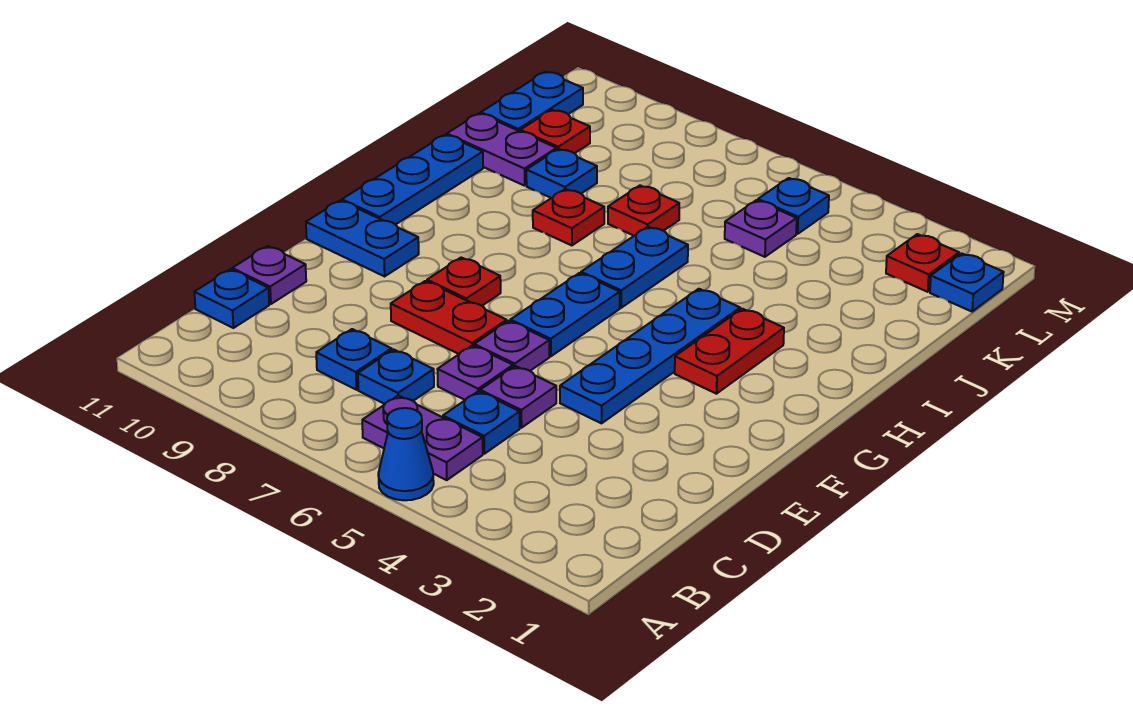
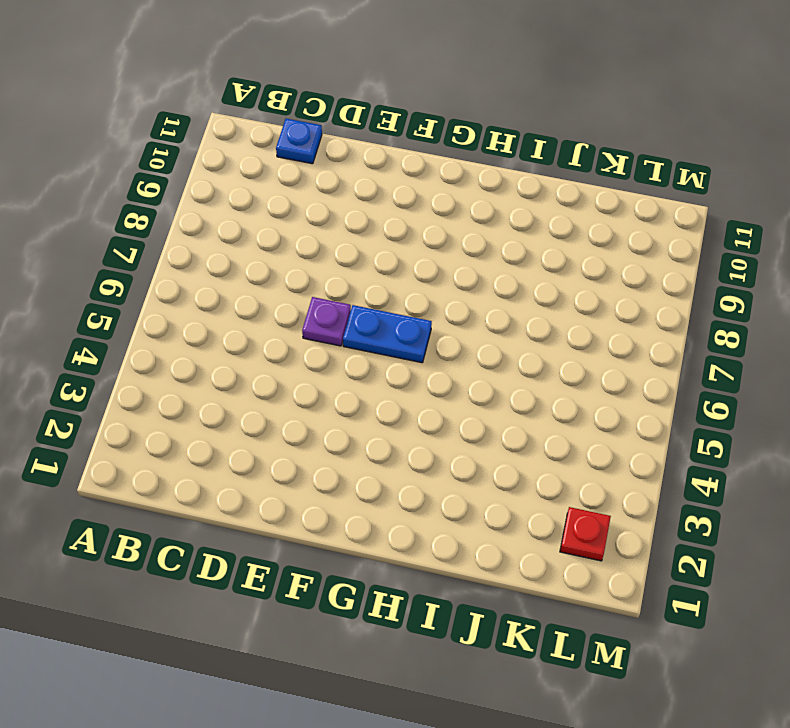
none -> blue cone A5 level 1
none -> purple plate B5:B6 level 1
none -> blue plate C5 level 1

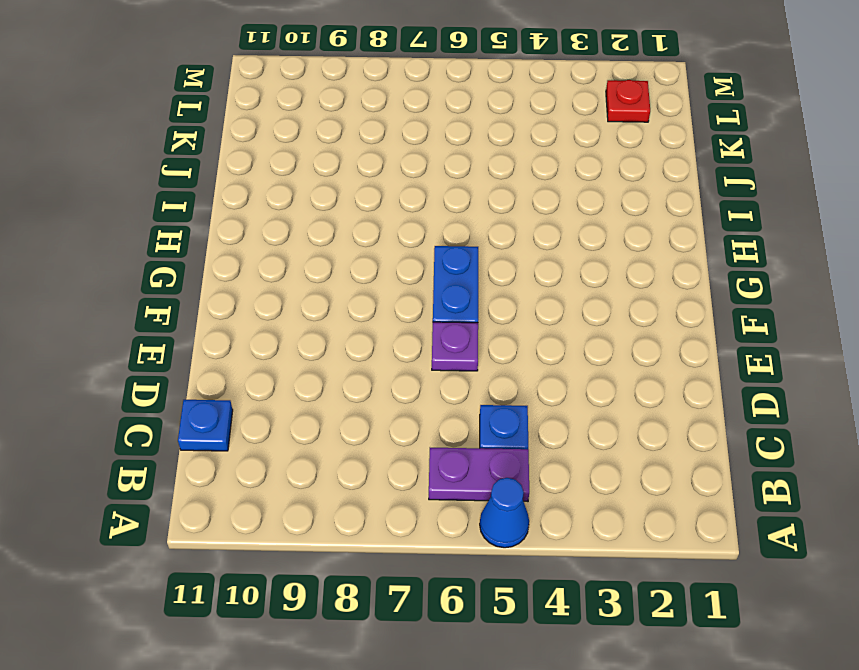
none -> blue plate C7 level 1
none -> blue plate C8 level 1
none -> purple plate D5 level 1

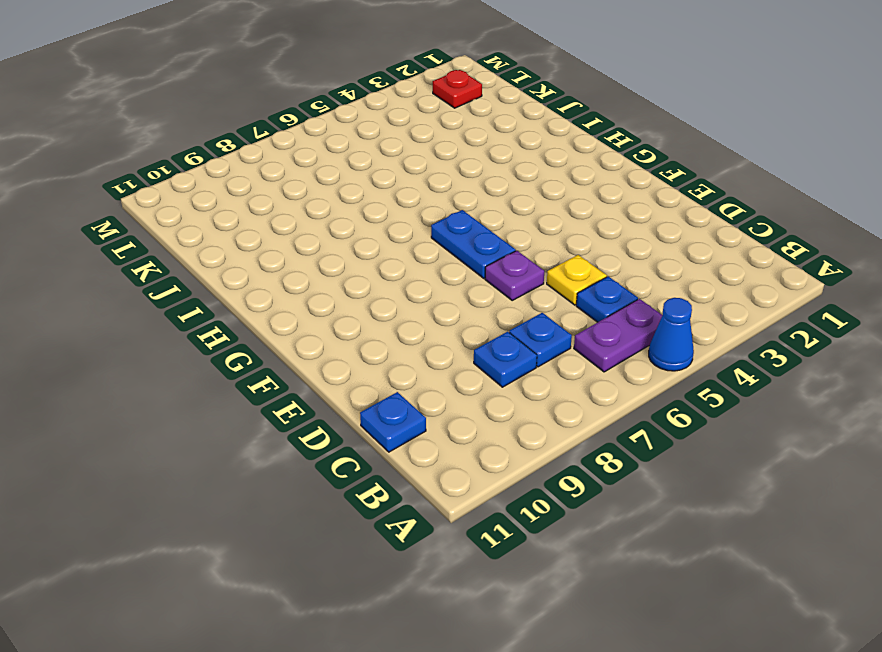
yellow plate D5 level 1 -> purple plate D5 level 1
none -> purple plate D6 level 1
none -> purple plate D11 level 1
none -> blue plate E4:H4 level 1

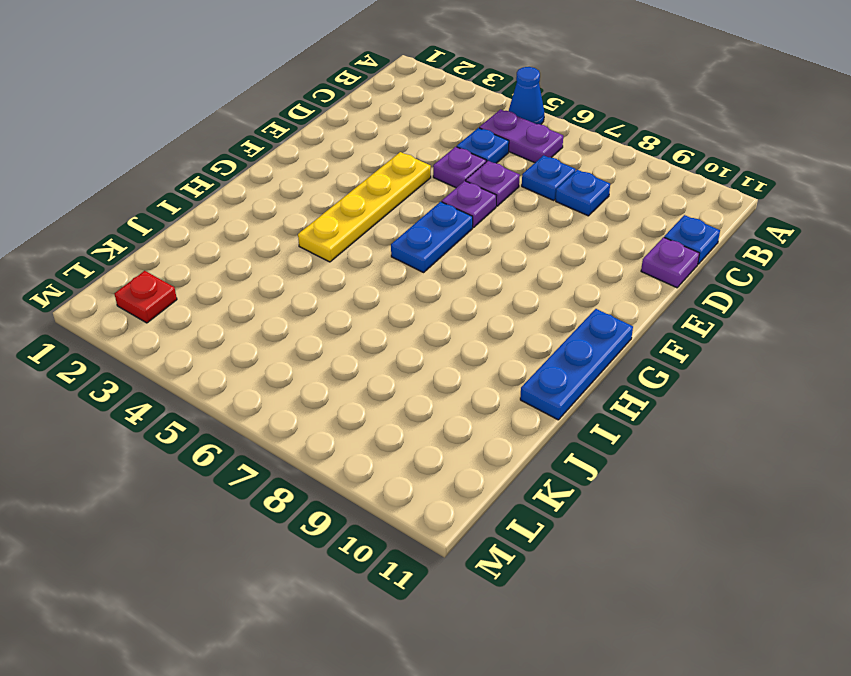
yellow plate E4:H4 level 1 -> blue plate E4:H4 level 1
none -> red plate E7:E8 level 1
none -> red plate F8 level 1
none -> blue plate F10:F11 level 1

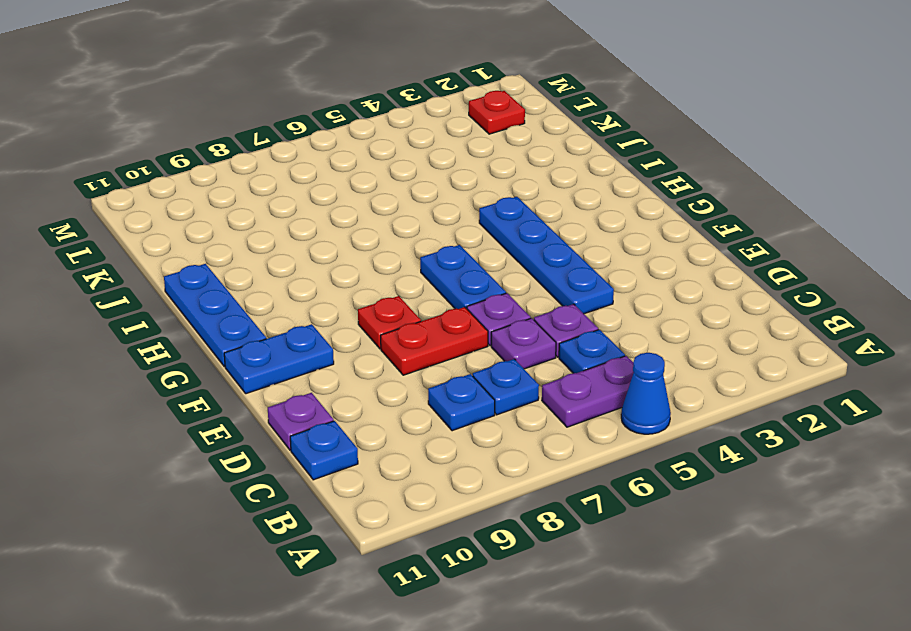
none -> red plate G3:H3 level 1
none -> blue plate H6:I6 level 1
none -> red plate I8 level 1

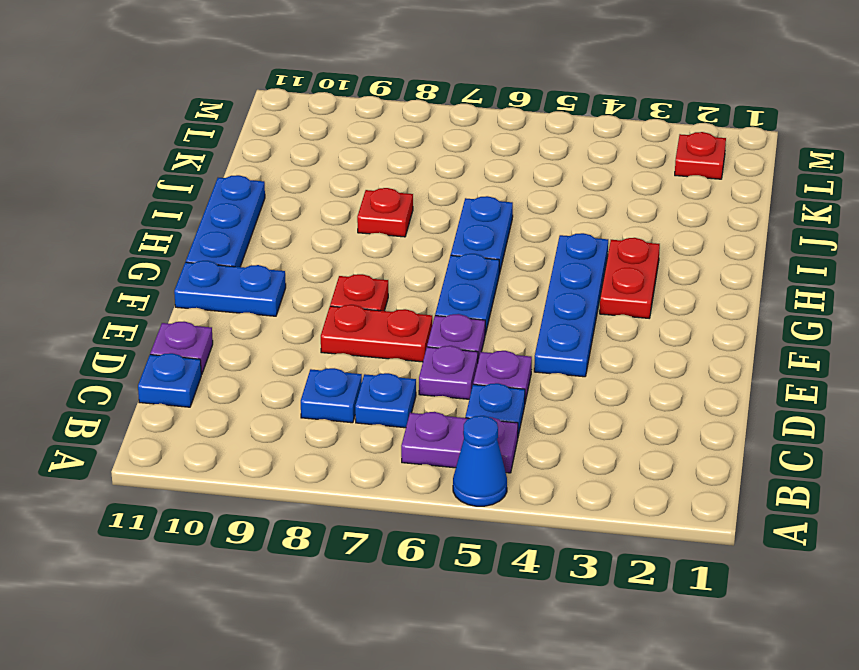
none -> red plate J7 level 1
none -> blue plate J9 level 1
none -> purple plate J10:J11 level 1

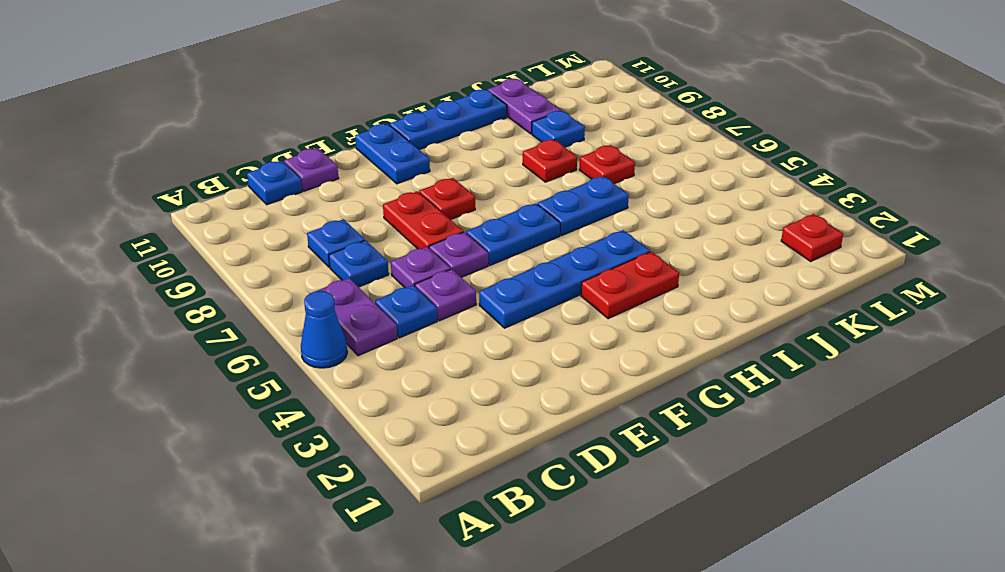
none -> purple plate K5 level 1
none -> red plate K10 level 1
none -> blue plate K11:L11 level 1

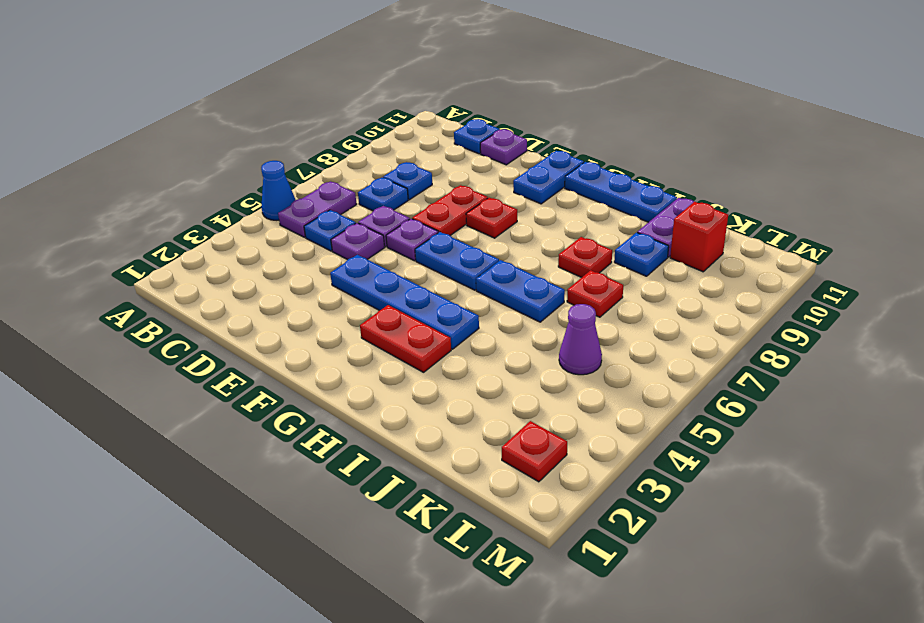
purple cone K5 level 1 -> purple plate K5 level 1
red brick K10 level 1 -> red plate K10 level 1
none -> blue plate K11:L11 level 1
none -> blue plate L1 level 1
none -> blue plate L5 level 1

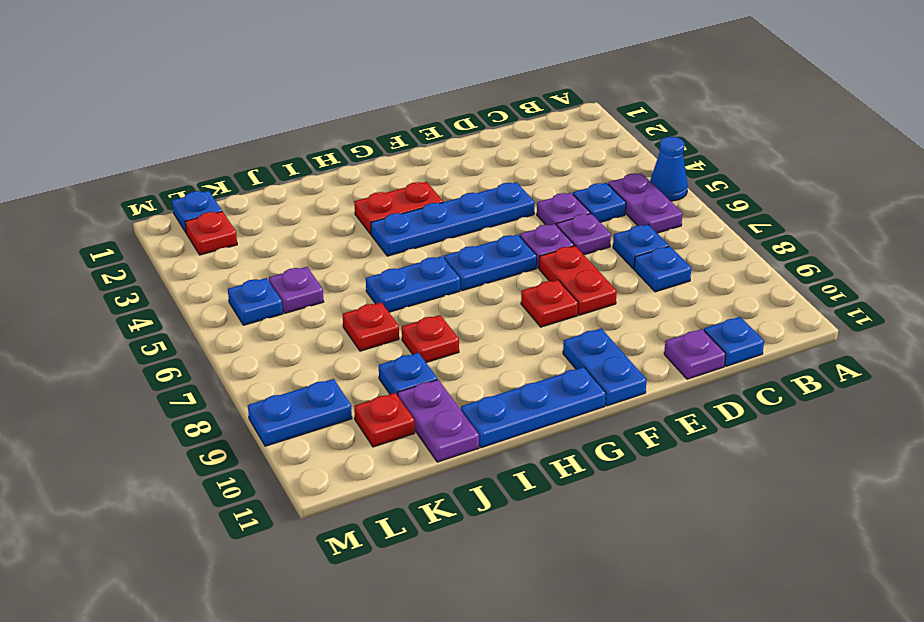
blue plate L9:M9 level 1 -> blue plate K11:L11 level 1

